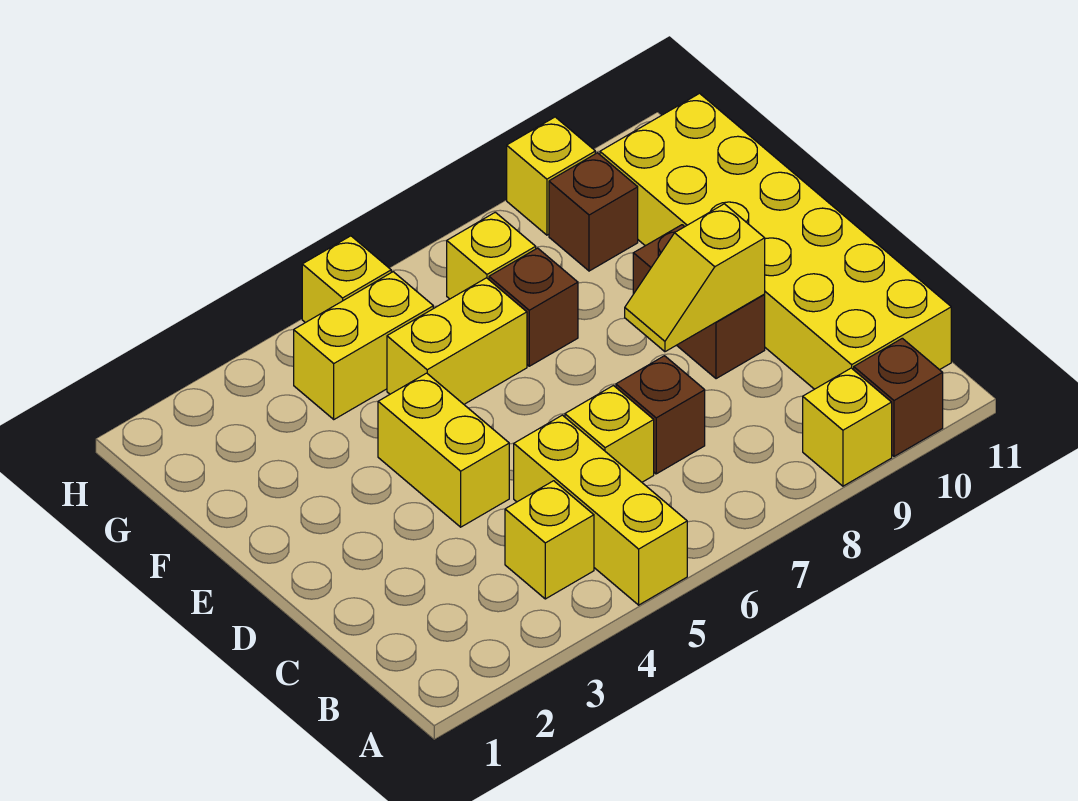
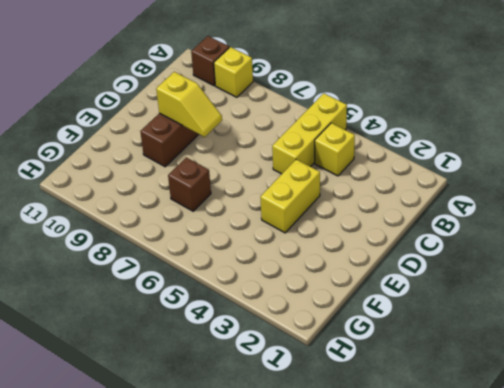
none -> yellow brick B10:G11 level 1
none -> yellow brick C6 level 1
none -> brown brick C7 level 1

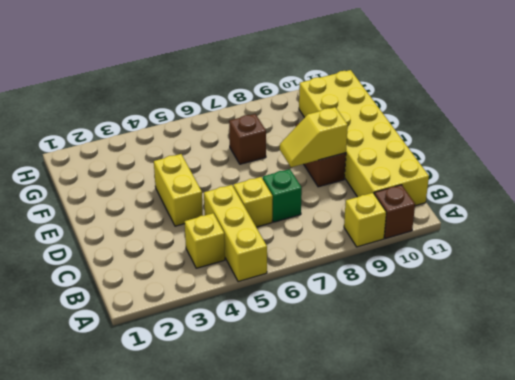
green brick C7 level 1 -> brown brick C7 level 1
none -> yellow brick F5:F6 level 1
none -> yellow brick G4:G5 level 1
none -> yellow brick G7 level 1

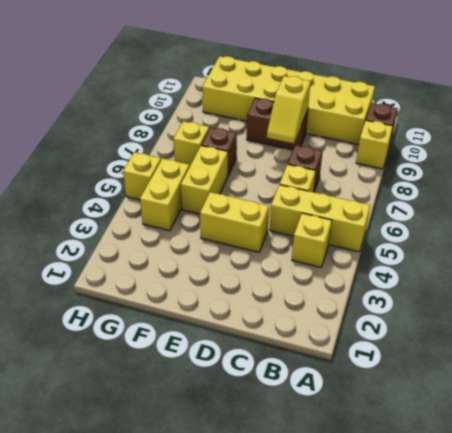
none -> brown brick G9 level 1
none -> yellow brick H9 level 1

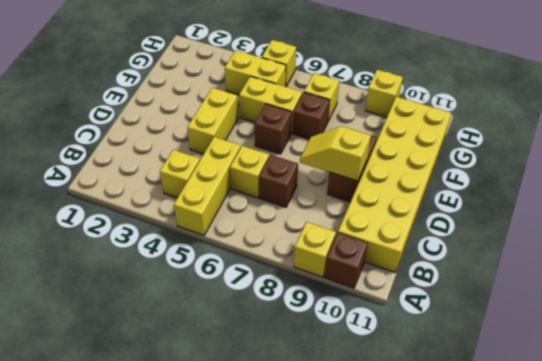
brown brick E6 level 1 -> brown brick G9 level 1

